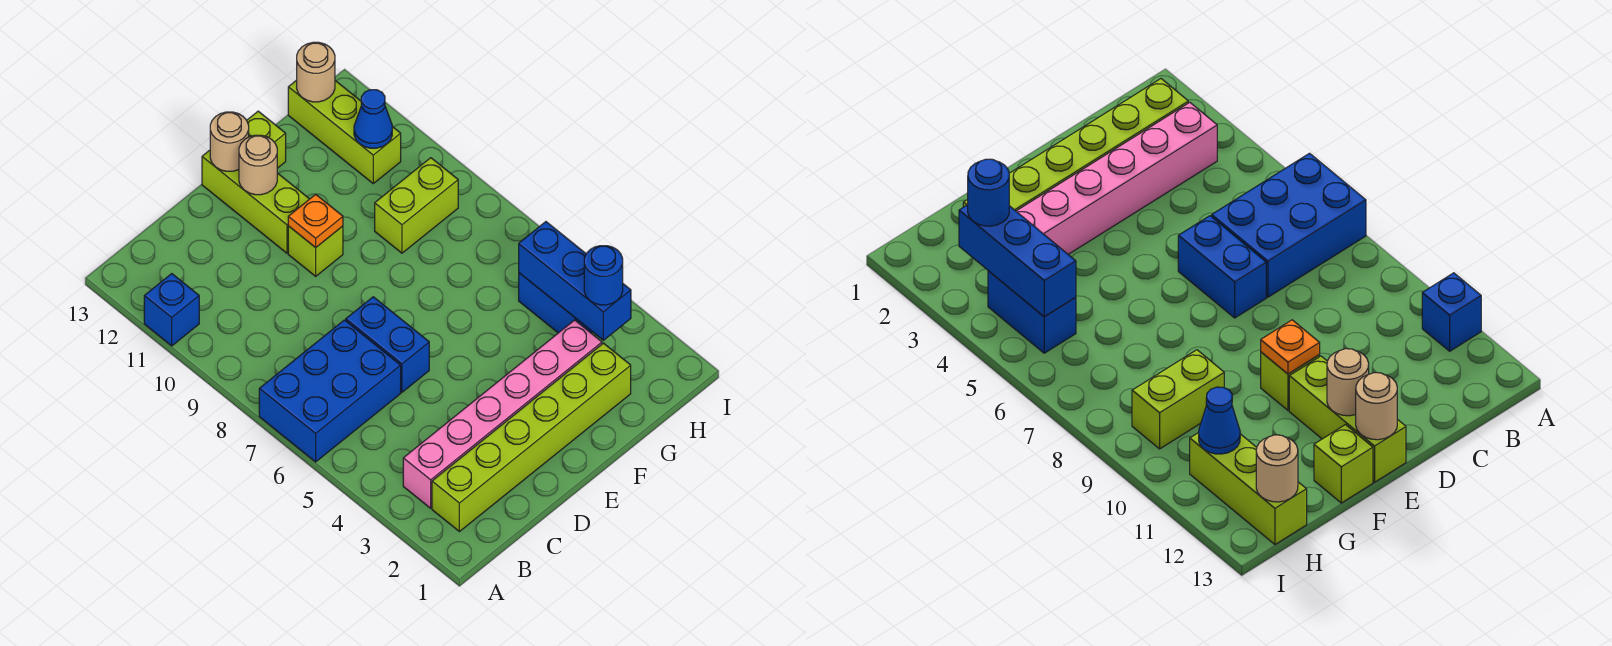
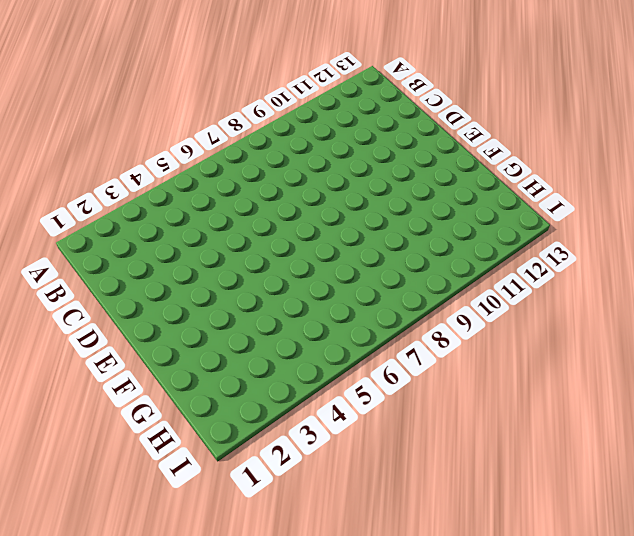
none -> blue brick A6:C7 level 1
none -> blue brick A11 level 1
none -> lime brick B2:G2 level 1

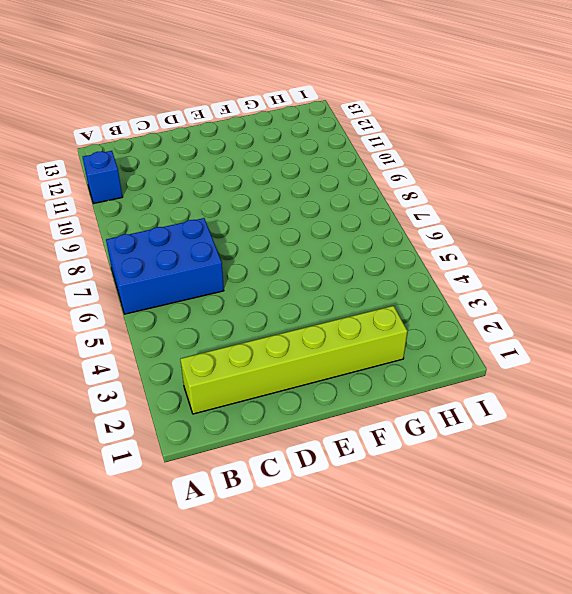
none -> pink brick B3:G3 level 1
none -> blue brick D6:D7 level 1
none -> lime brick E10 level 1

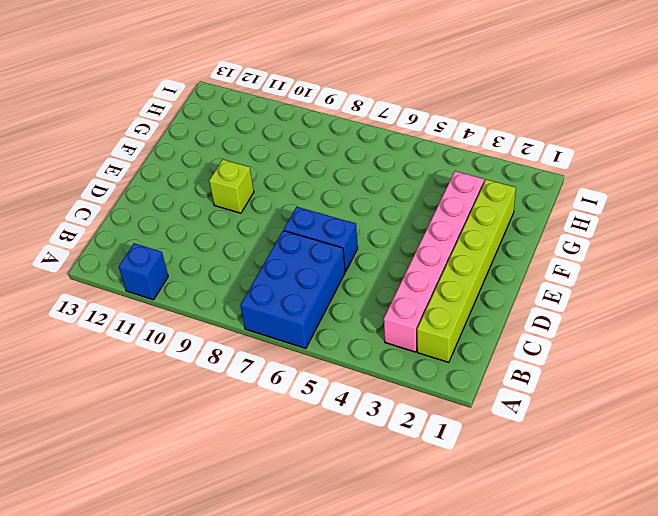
none -> lime brick E11:E13 level 1
none -> lime brick F13 level 1
none -> lime brick G9:H9 level 1

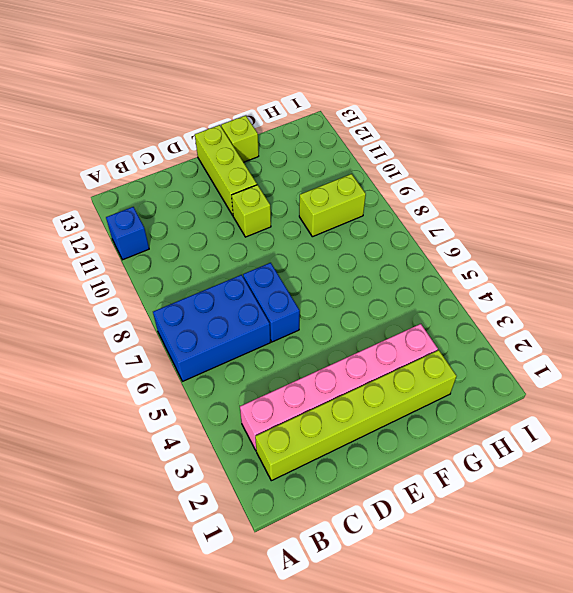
none -> blue brick H4:H5 level 1
none -> lime brick H11:H13 level 1
none -> orange plate E10 level 2

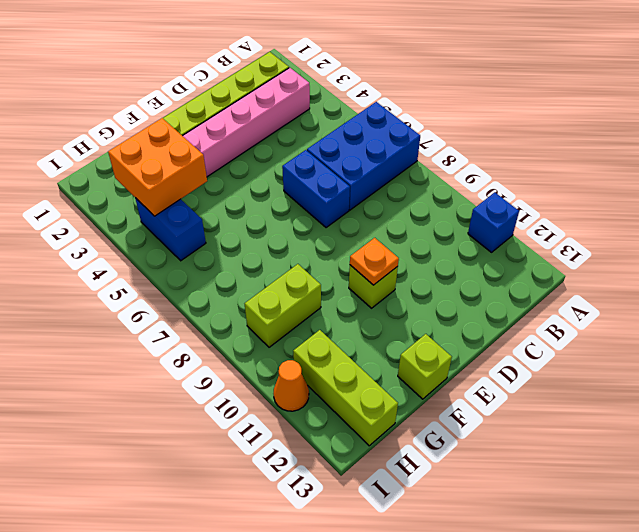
orange brick G3:H4 level 2 -> blue brick H3:H5 level 2
orange cone I11 level 1 -> none
none -> lime brick E11:E13 level 1
none -> tan round brick E12 level 2
none -> tan round brick E13 level 2

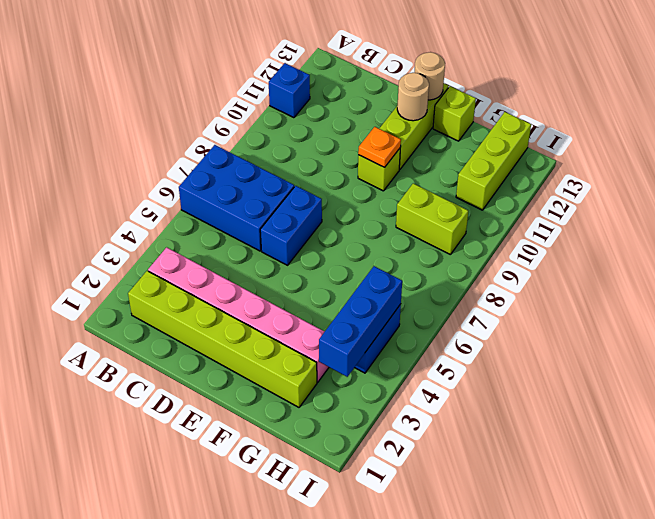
none -> blue cone H11 level 2
none -> tan round brick H13 level 2
none -> blue round brick H3 level 3

